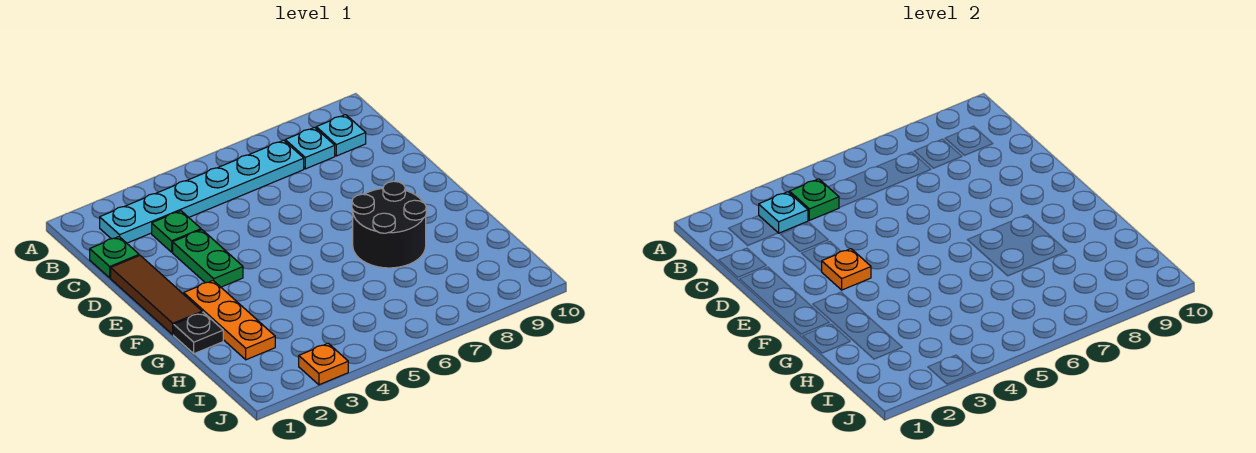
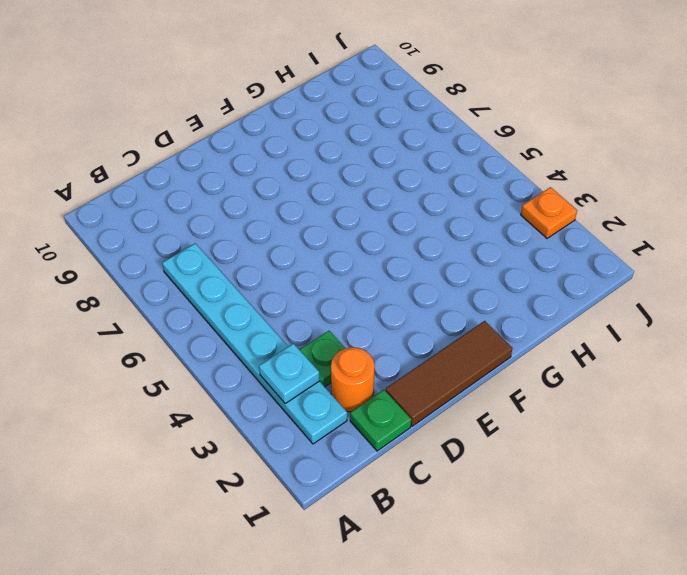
orange round brick C2 level 1 -> none
none -> cyan plate B8 level 1
none -> cyan plate B9 level 1
none -> green plate D3:E3 level 1

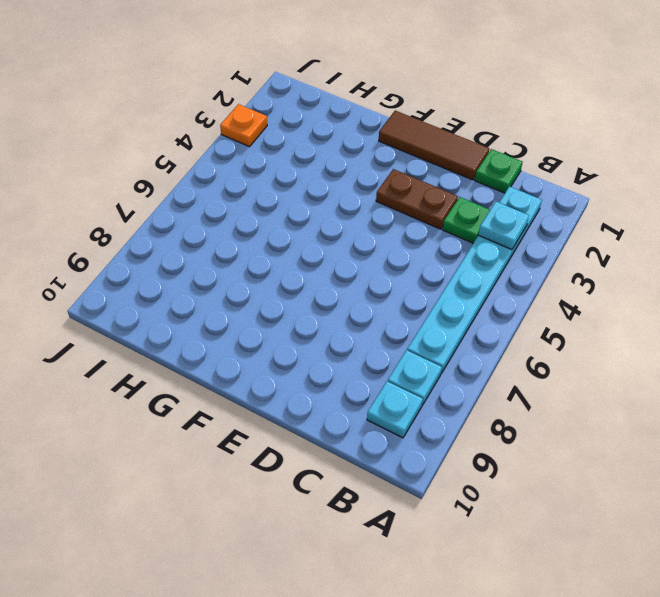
brown plate D3:E3 level 1 -> green plate D3:E3 level 1
none -> orange plate F2:H2 level 1
none -> black round brick F7:G8 level 1
none -> black plate G1 level 1

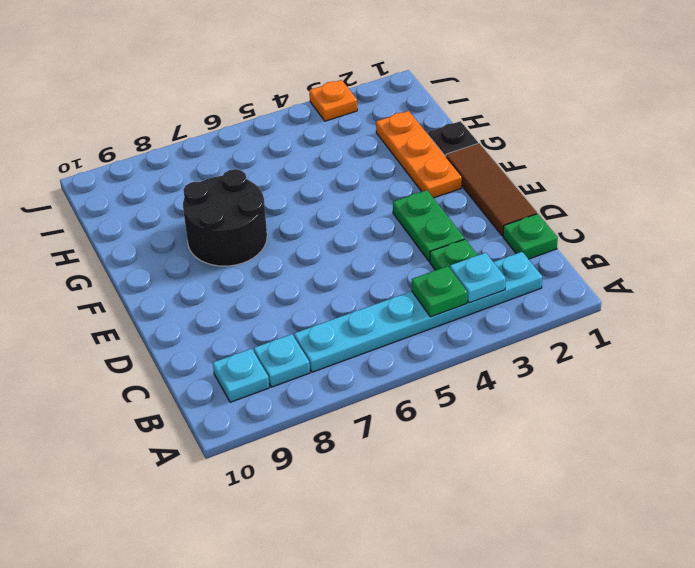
none -> orange plate E3 level 2

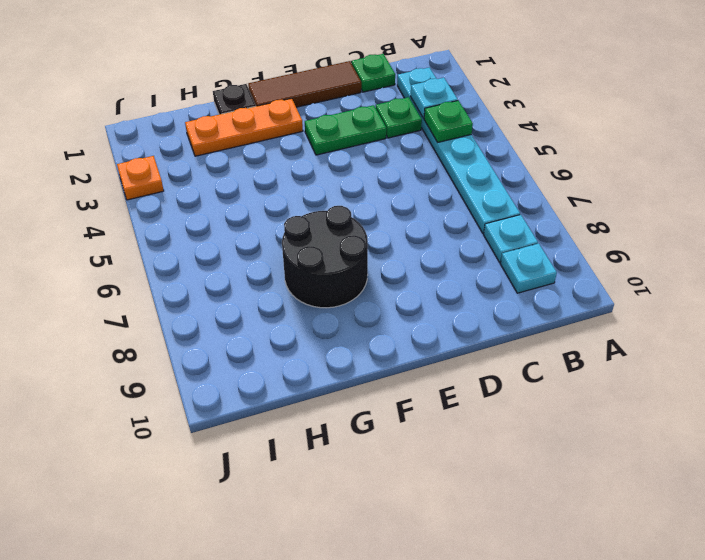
none -> orange plate E3 level 2

